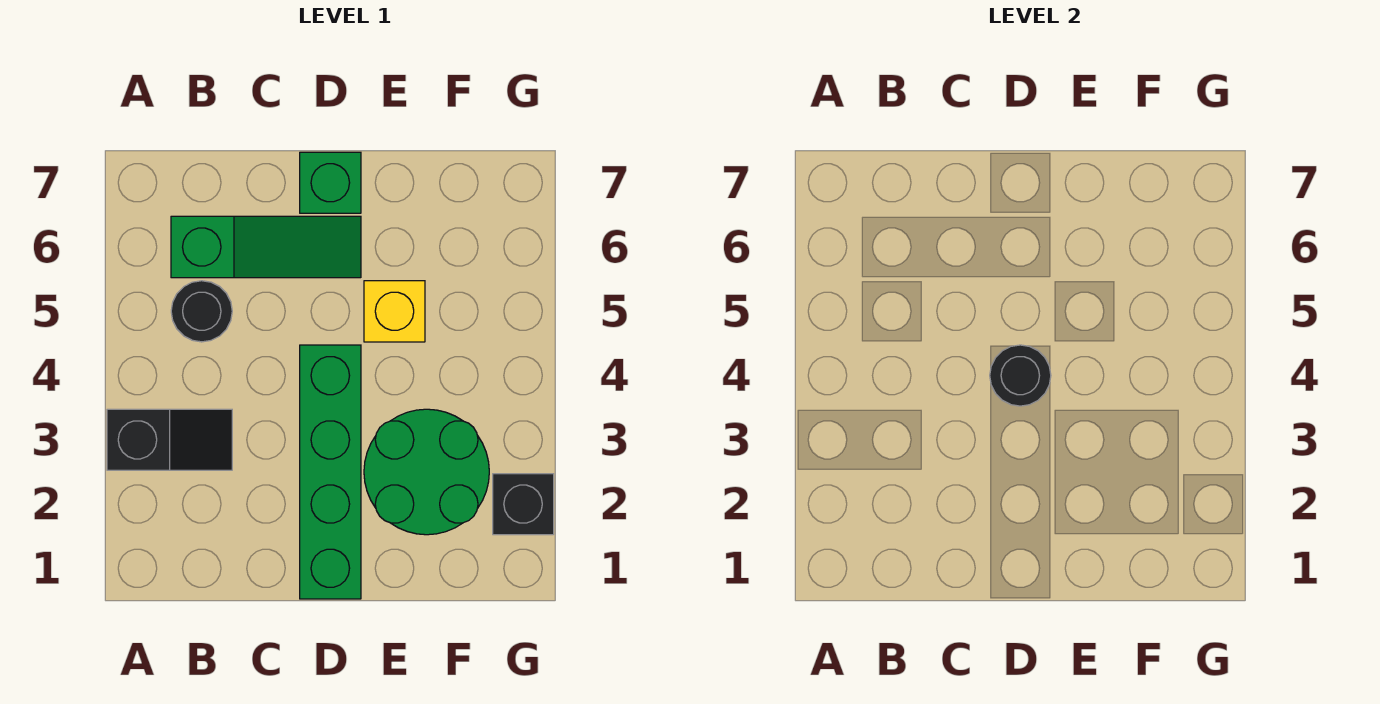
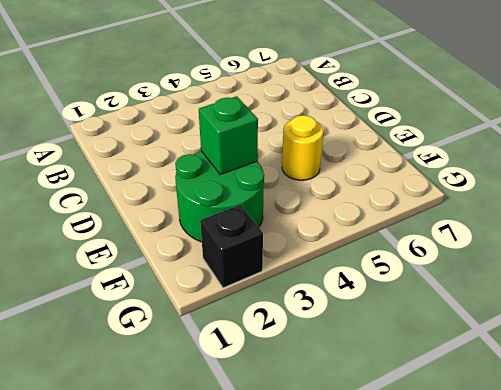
green brick E3 level 2 -> green brick D7 level 1
yellow round brick E5 level 1 -> yellow brick E5 level 1
none -> black slope A3:B3 level 1 top A
none -> black round brick B5 level 1

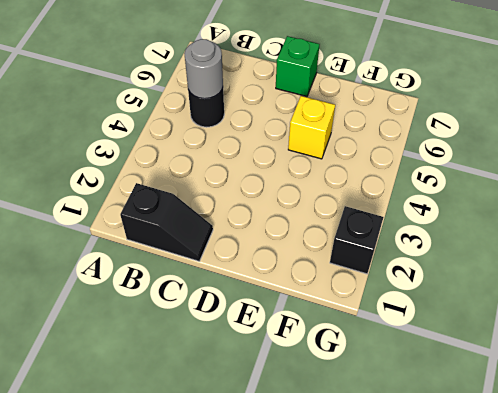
black slope B1:C1 level 1 top B -> black slope A3:B3 level 1 top A
grey round brick B5 level 2 -> none
none -> green slope B6:D6 level 1 top B
none -> green brick D1:D4 level 1

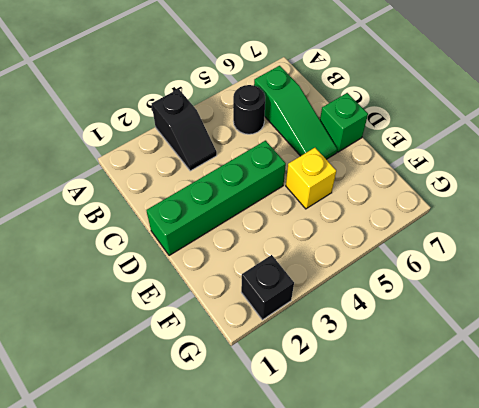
none -> green round brick E2:F3 level 1
none -> black round brick D4 level 2

